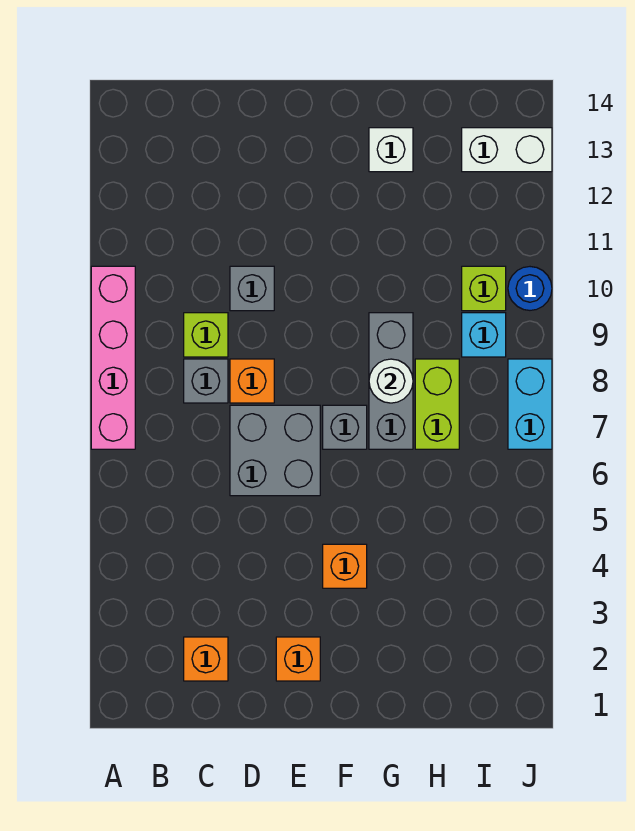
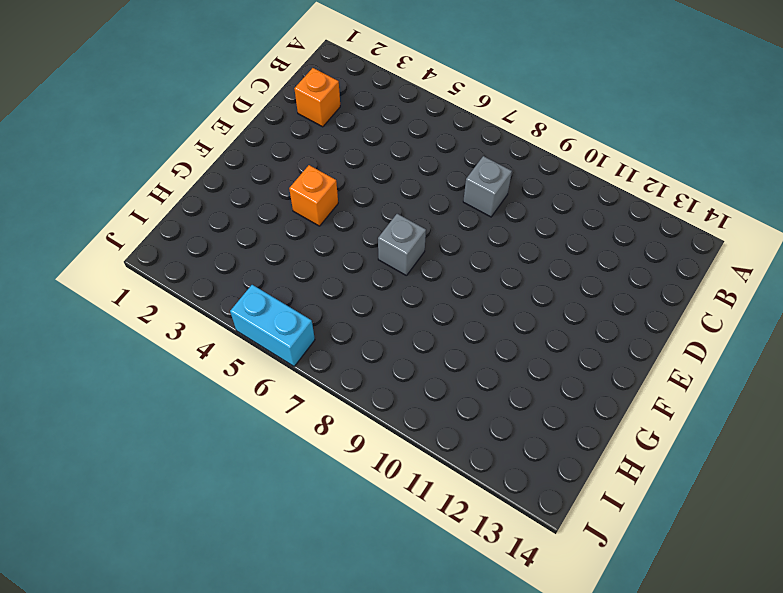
cyan brick J5:J6 level 1 -> cyan brick J7:J8 level 1
none -> pink brick A7:A10 level 1
none -> lime brick C9 level 1
none -> grey brick D6:E7 level 1

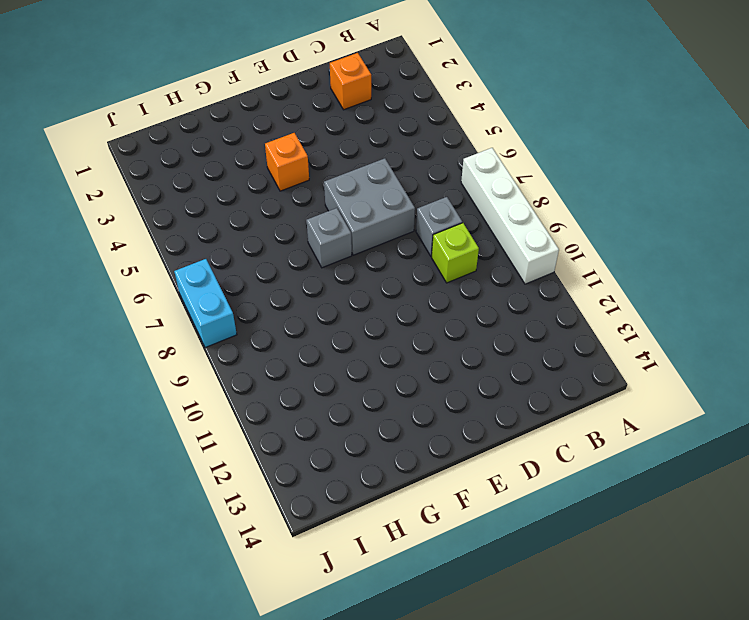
white brick A7:A10 level 1 -> pink brick A7:A10 level 1
none -> orange brick D8 level 1
none -> grey brick D10 level 1
none -> orange brick E2 level 1

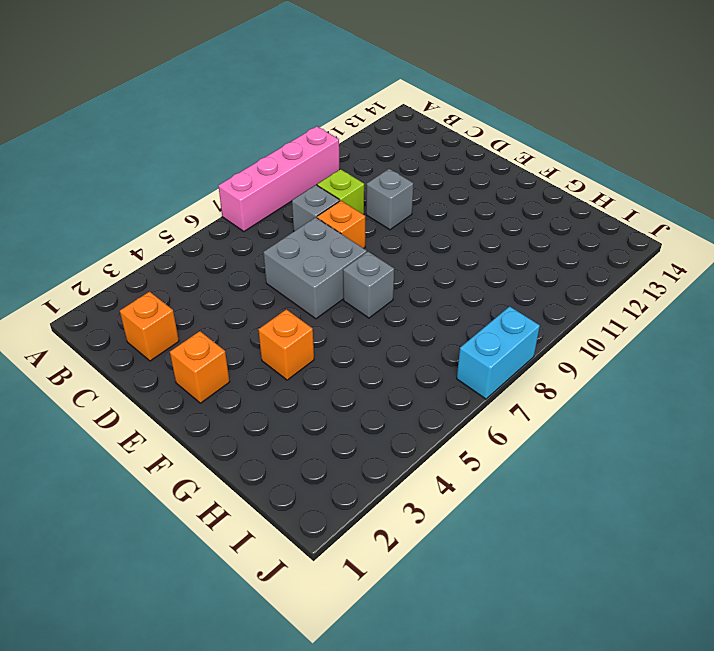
none -> grey brick G7:G9 level 1
none -> white brick G13 level 1
none -> lime brick H7:H8 level 1

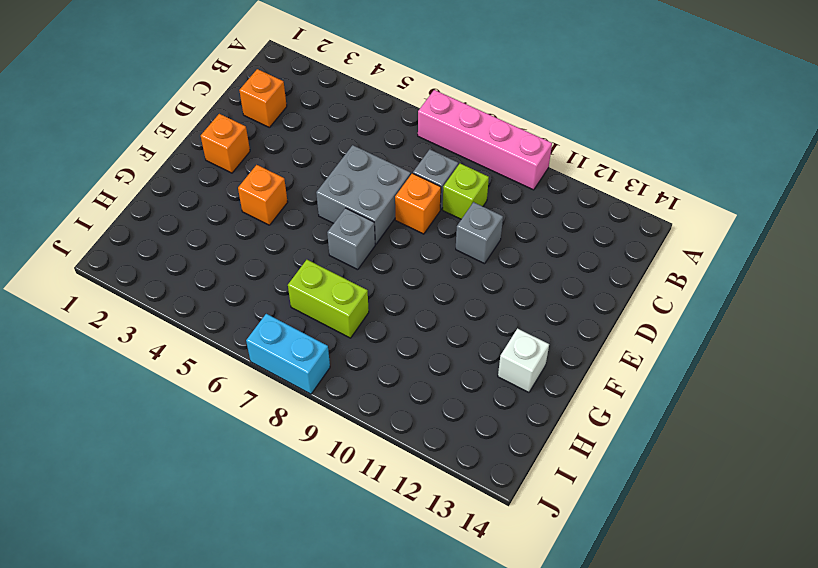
none -> grey brick G7:G9 level 1
none -> cyan brick I9 level 1
none -> lime brick I10 level 1

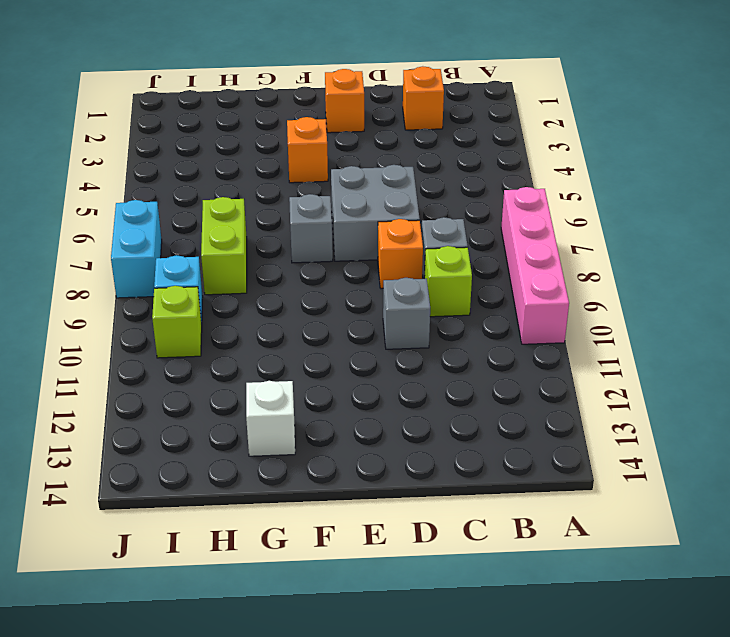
none -> grey brick G7:G9 level 1
none -> white brick I13:J13 level 1
none -> blue round brick J10 level 1

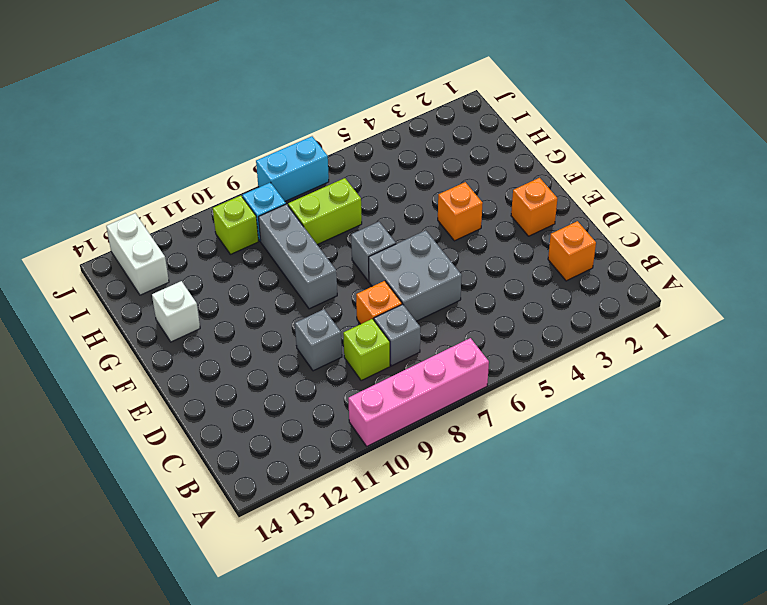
grey brick F9:H9 level 1 -> grey brick G7:G9 level 1
none -> blue round brick J10 level 1
none -> white round brick G8 level 2

